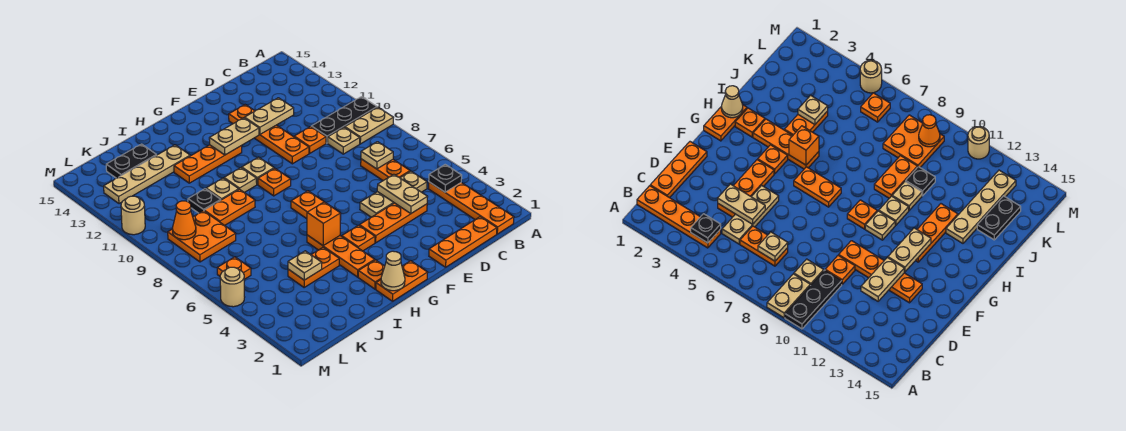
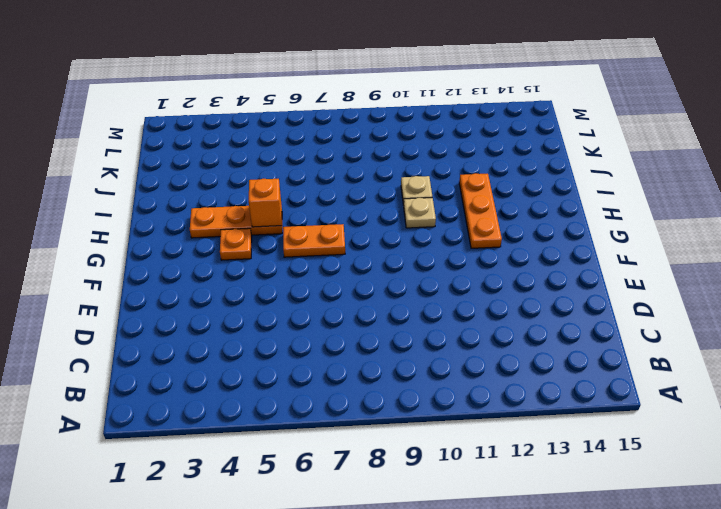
none -> tan plate A9:B9 level 1
none -> black plate A10:C10 level 1
none -> orange plate B1:B4 level 1
none -> orange plate C1:E1 level 1

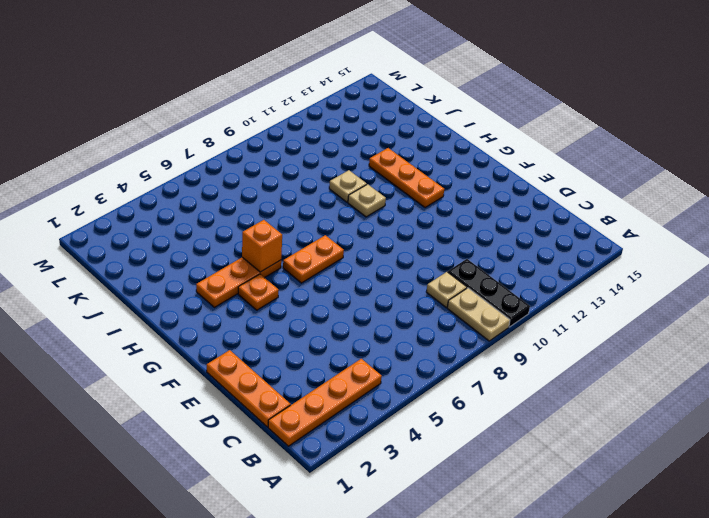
none -> tan plate C5:E5 level 1
none -> orange plate C6:C7 level 1
none -> orange plate D4:F4 level 1
none -> orange plate D10 level 1

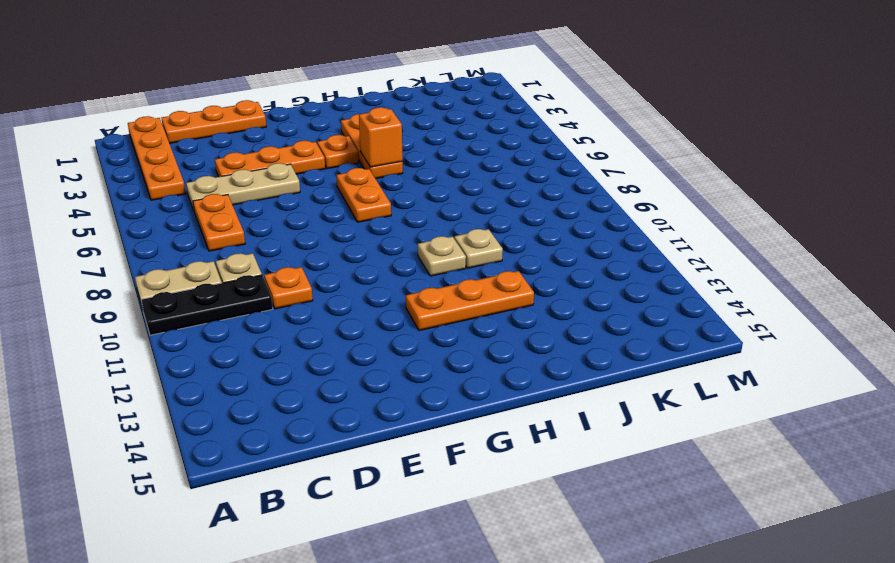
none -> orange plate E10:E13 level 1
none -> orange plate G1:H1 level 1
none -> orange plate G9 level 1
none -> tan plate G10 level 1

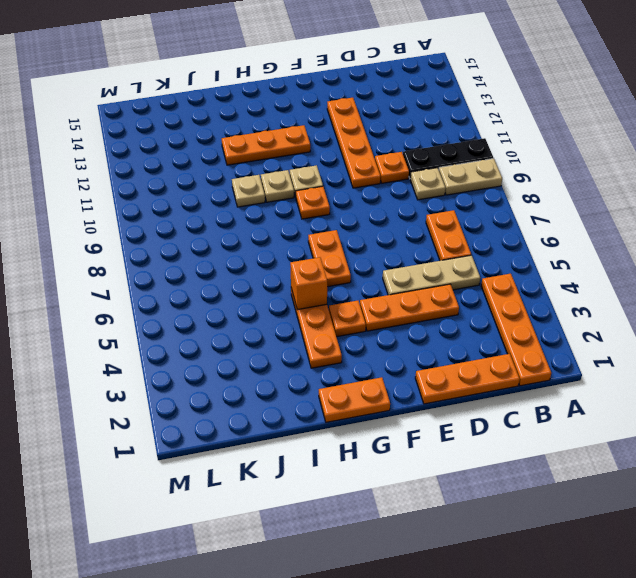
none -> orange plate H2 level 1
none -> orange plate I4:J4 level 1
none -> orange plate I9:J9 level 1
none -> tan plate I13:L13 level 1

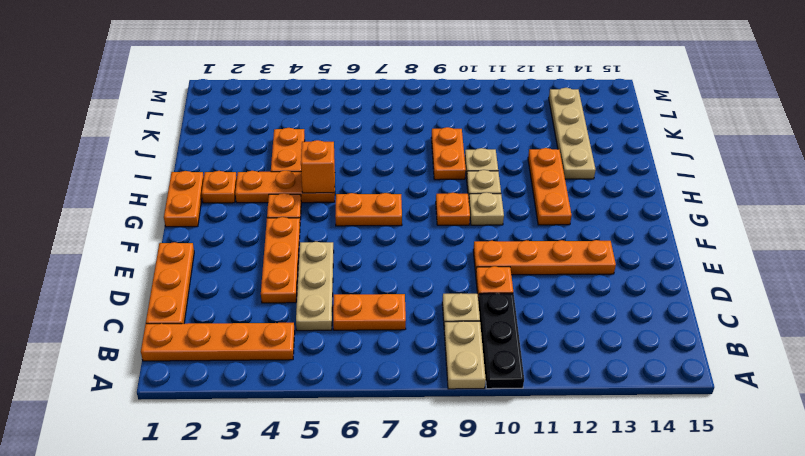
none -> black plate J10 level 1
none -> black plate J14:K14 level 1
none -> orange plate K8:L9 level 1
none -> orange plate L6 level 1

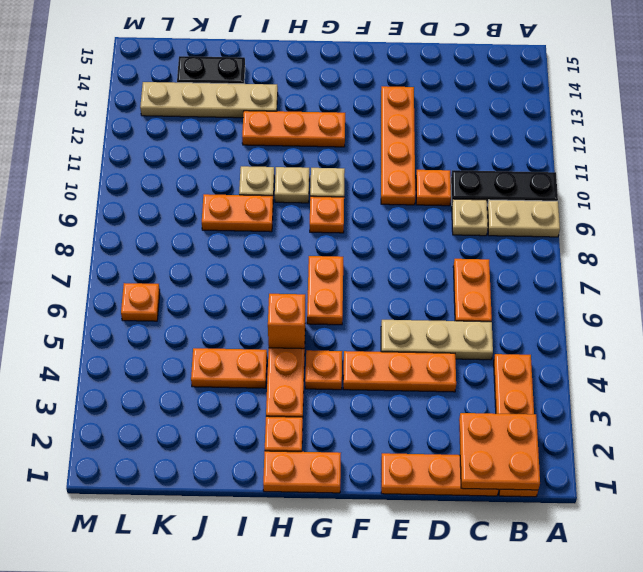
orange plate B1:C2 level 2 -> orange plate K8:L9 level 1
none -> black plate J10 level 1
none -> tan round brick M5 level 1
none -> tan round brick M11 level 1
none -> black plate B4 level 2

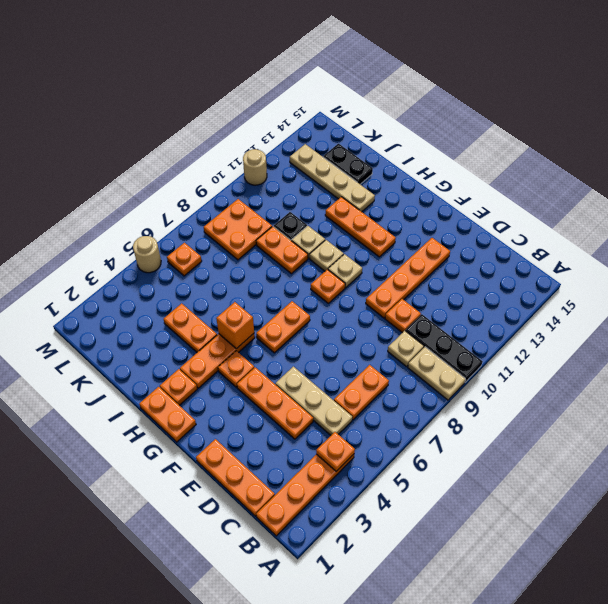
orange plate B4 level 2 -> black plate B4 level 2
none -> tan plate C7 level 2
none -> tan plate D4:D5 level 2
none -> tan plate D12:E12 level 2
none -> tan plate F12:G12 level 2

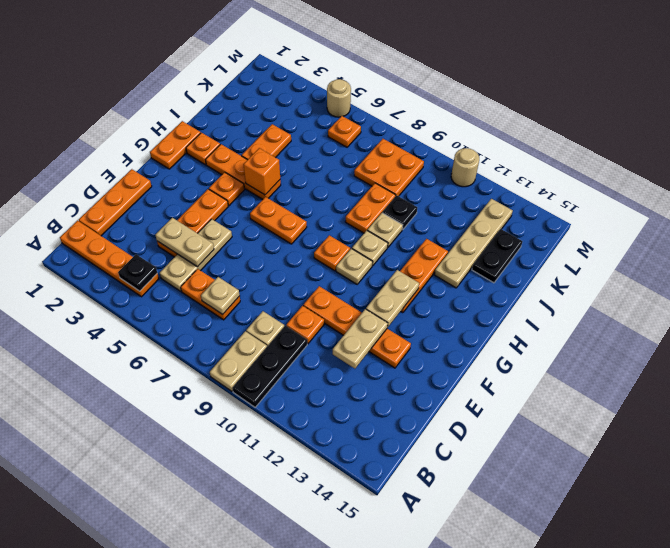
none -> tan cone H1 level 2
none -> tan plate J4 level 2
none -> orange cone L9 level 2

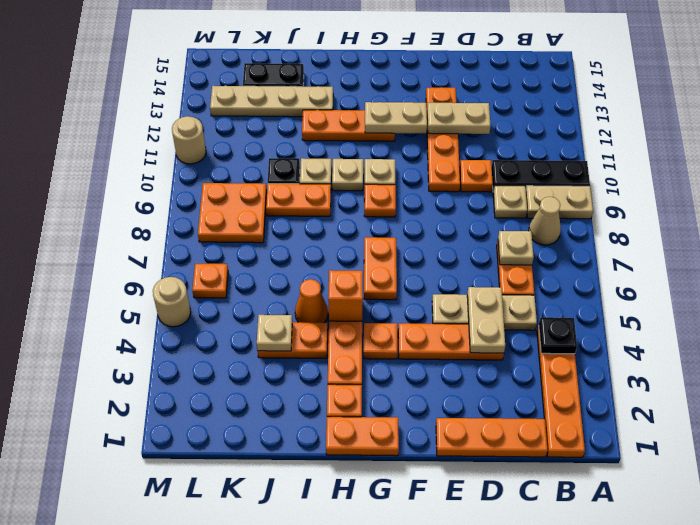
tan cone B8 level 1 -> tan cone H1 level 2
orange cone I5 level 1 -> orange cone L9 level 2

